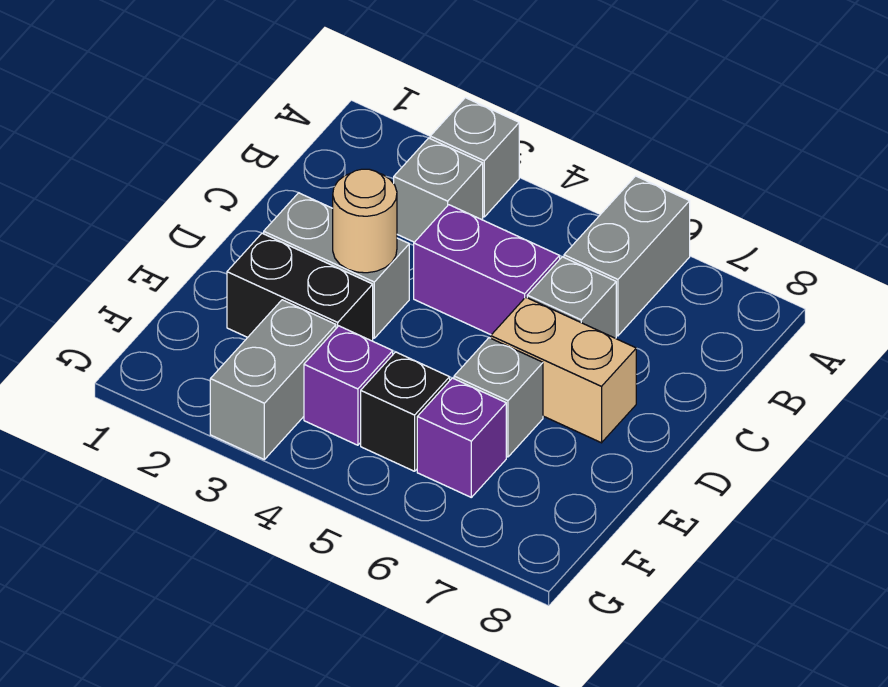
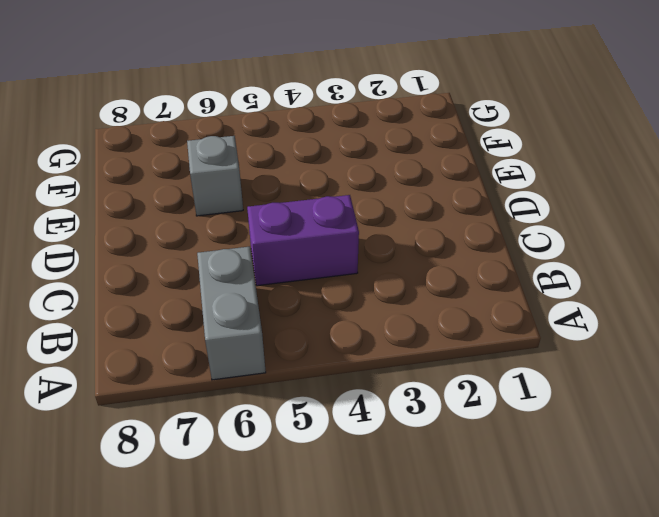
none -> grey brick A3 level 1
none -> grey brick B3 level 1
none -> grey brick C6 level 1

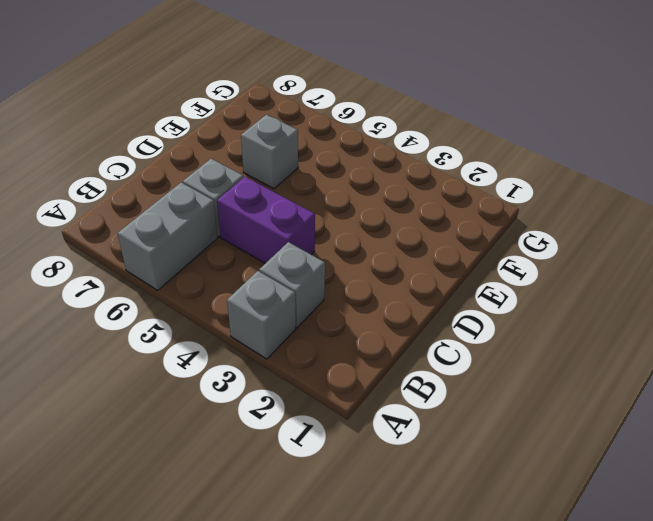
none -> grey brick D2:D3 level 1
none -> tan brick D6:D7 level 1
none -> black brick E2:E3 level 1

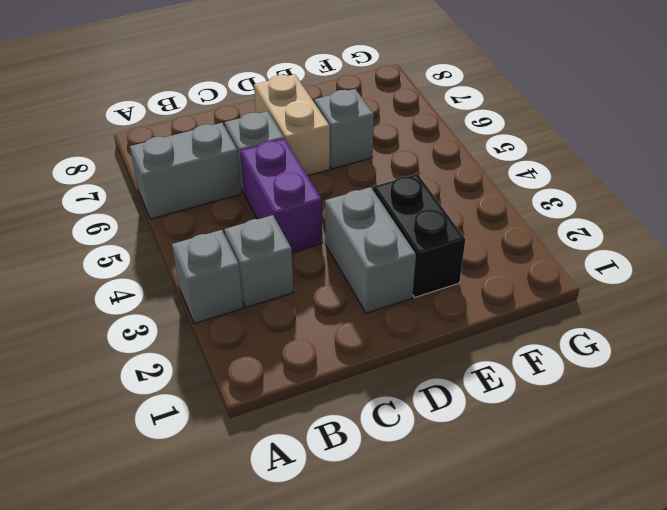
none -> grey brick F3:G3 level 1
none -> purple brick F4 level 1
none -> black brick F5 level 1

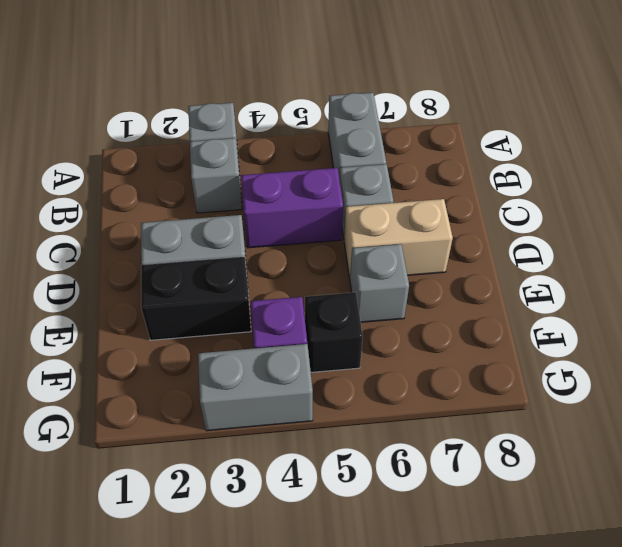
grey brick G3:G4 level 1 -> grey brick F3:G3 level 1
none -> purple brick F6 level 1
none -> tan round brick D3 level 2

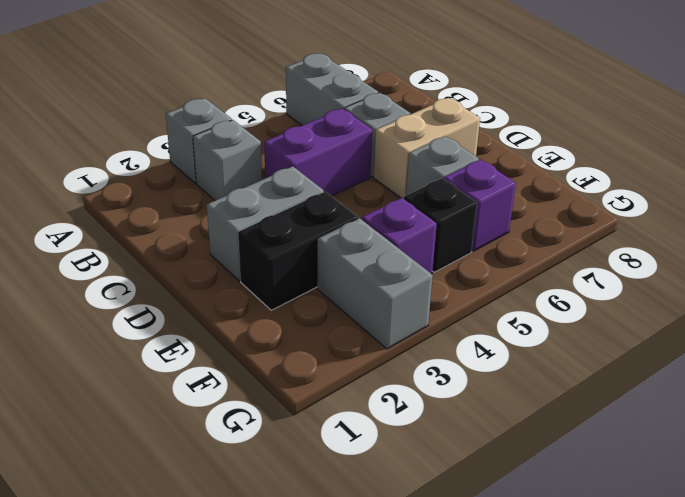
none -> tan round brick D3 level 2

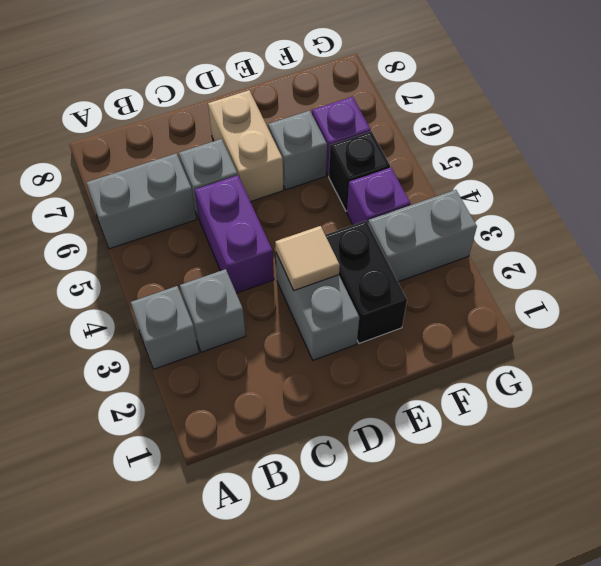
tan tile D3 level 2 -> tan round brick D3 level 2

